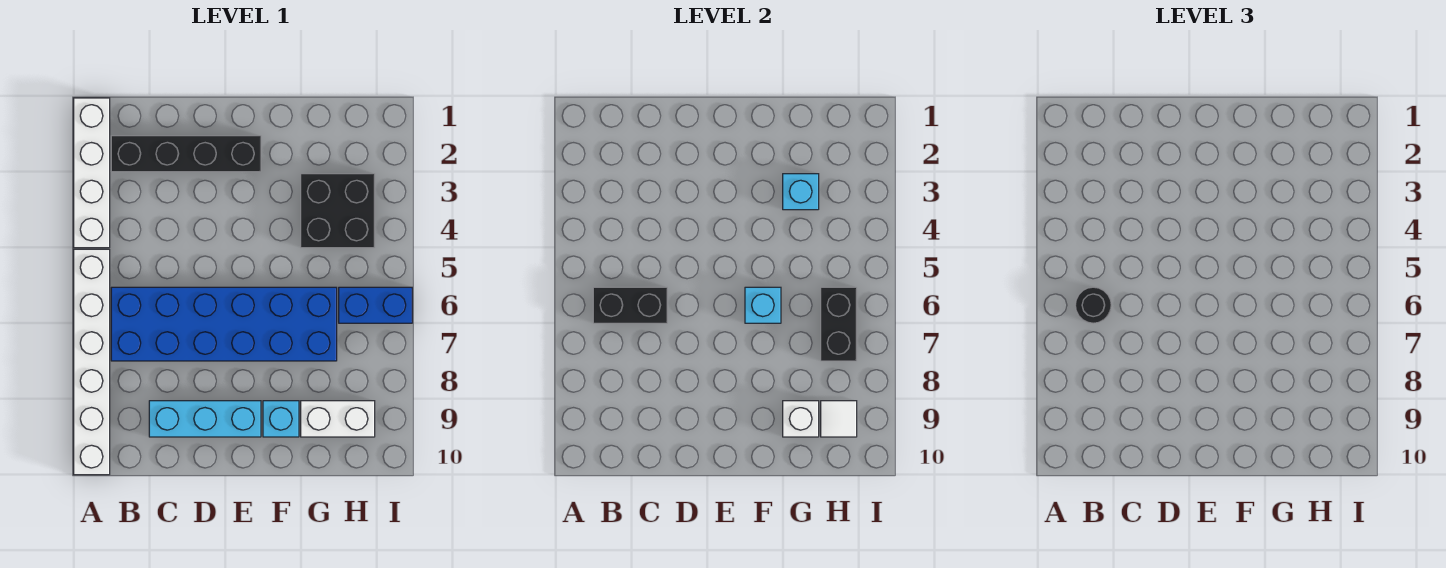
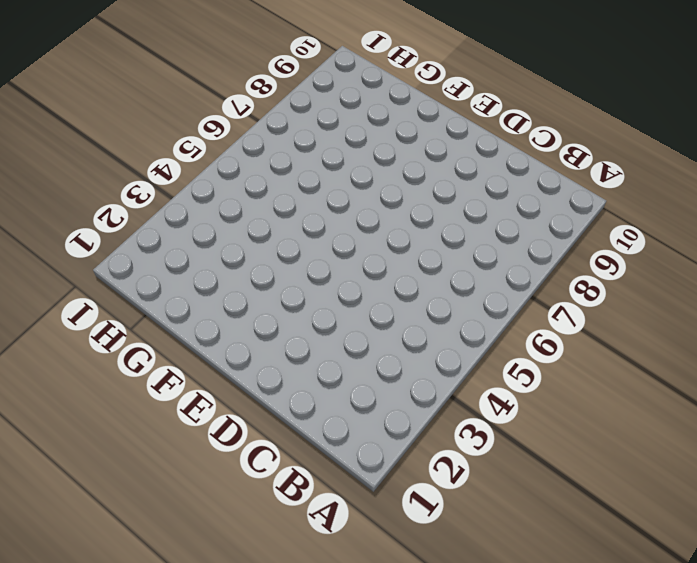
none -> white brick A1:A4 level 1
none -> white brick A5:A10 level 1
none -> black brick B2:E2 level 1

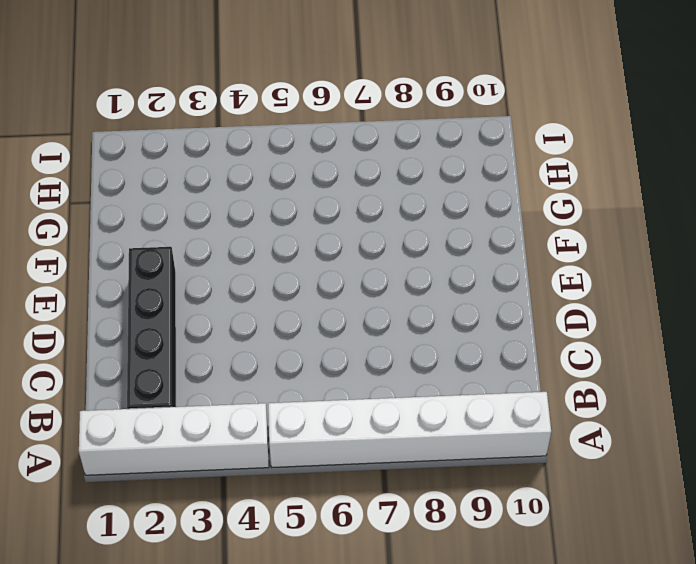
none -> blue brick B6:G7 level 1
none -> cyan brick C9:E9 level 1
none -> cyan brick F9 level 1

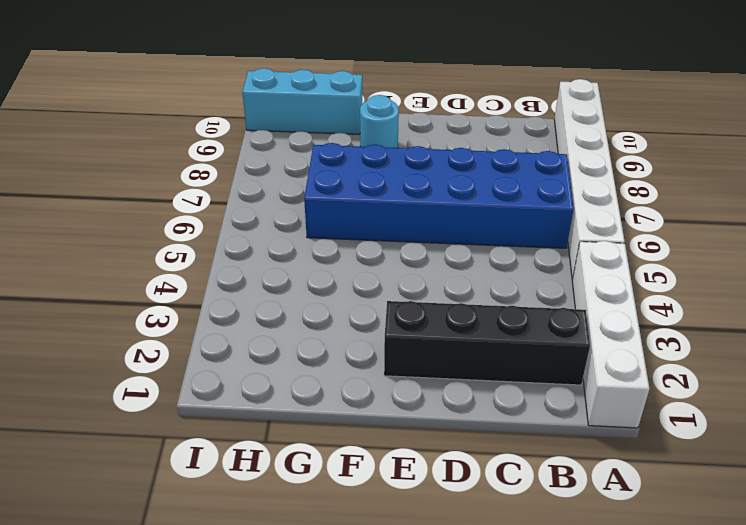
cyan round brick F9 level 1 -> cyan brick F9 level 1
cyan brick G10:I10 level 1 -> cyan brick C9:E9 level 1
none -> black brick G3:H4 level 1
none -> white brick G9:H9 level 1
none -> blue brick H6:I6 level 1

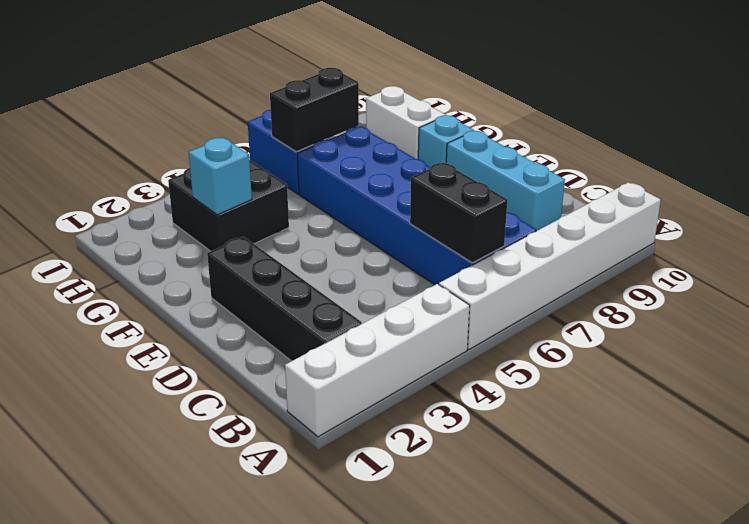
none -> cyan brick F6 level 2
none -> white brick G9 level 2
none -> white tile H9 level 2

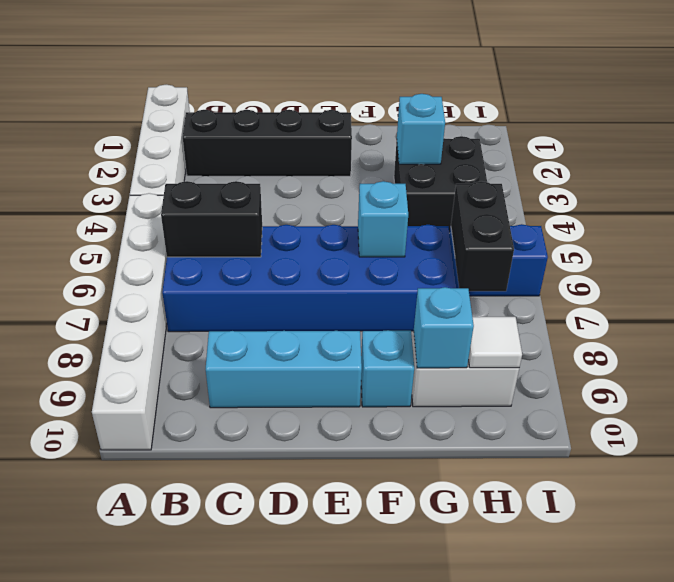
cyan brick G9 level 2 -> white brick G9 level 2
none -> black round brick B6 level 3

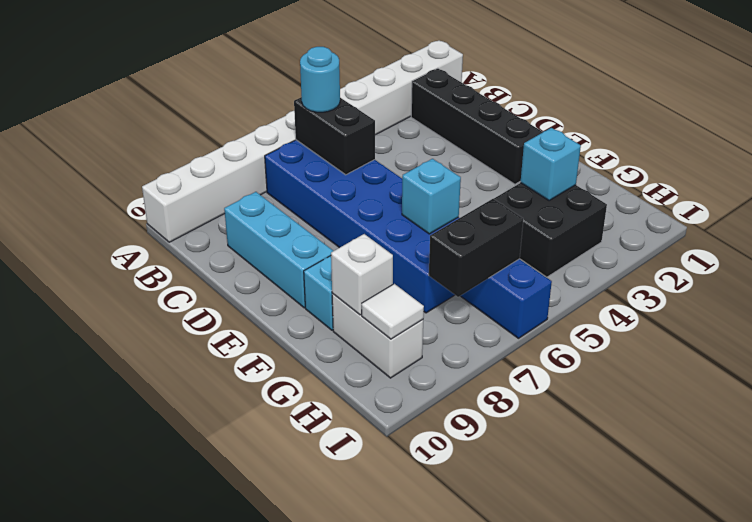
cyan round brick B6 level 3 -> black round brick B6 level 3

